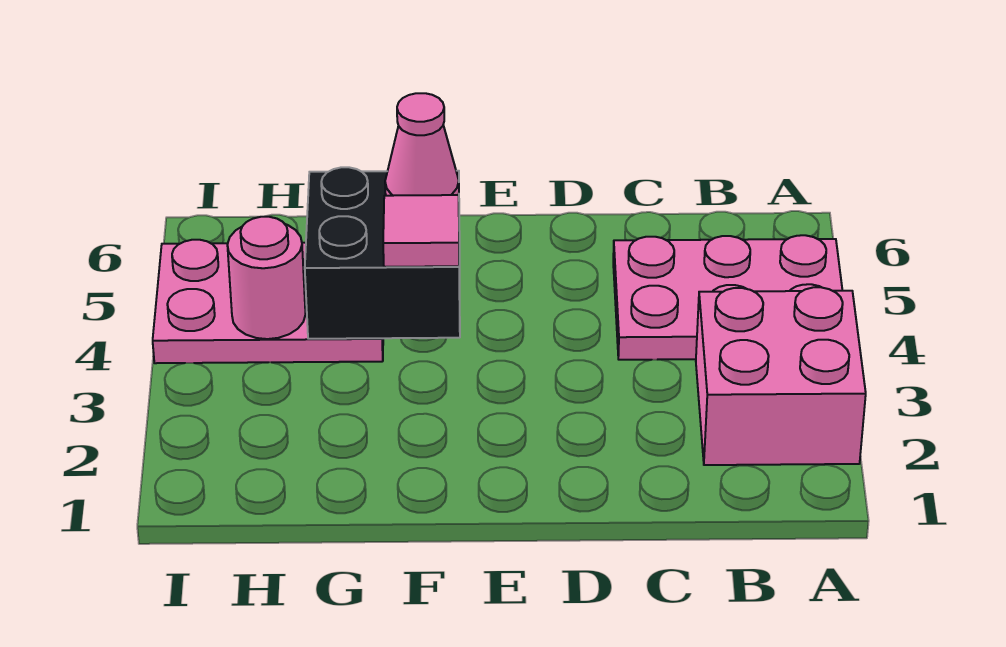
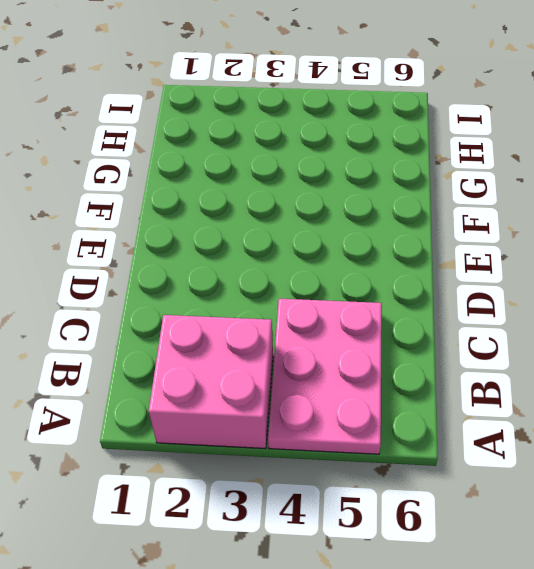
none -> pink plate G4:I5 level 1
none -> black brick F4:G5 level 2

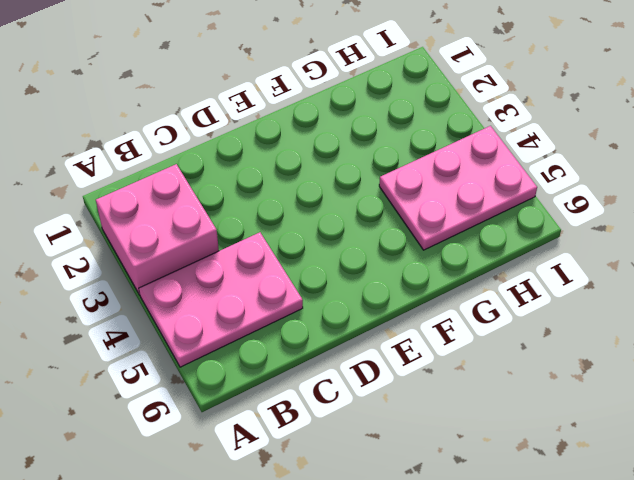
none -> black brick F4:G5 level 2
none -> pink round brick H4 level 2

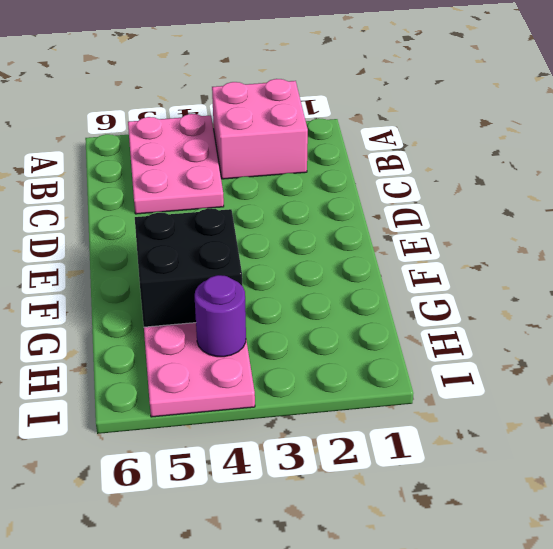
purple round brick H4 level 2 -> pink round brick H4 level 2
none -> pink tile F4 level 3
none -> pink cone F5 level 3

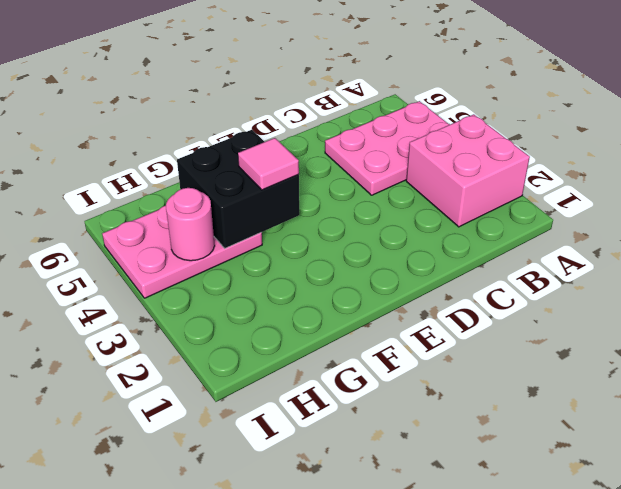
none -> pink cone F5 level 3

